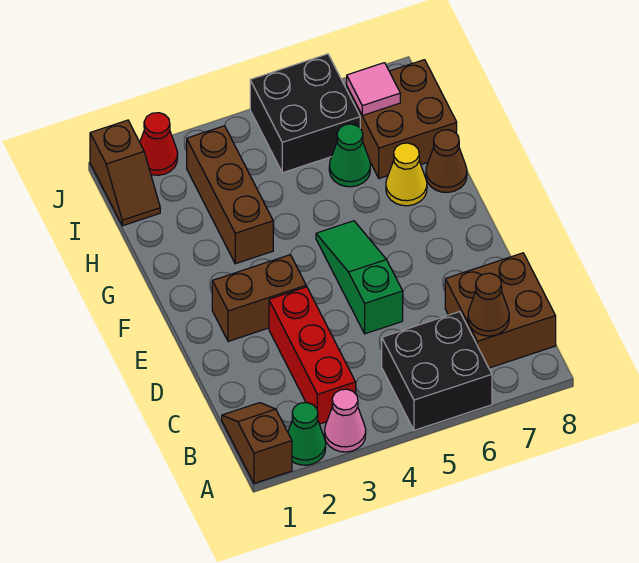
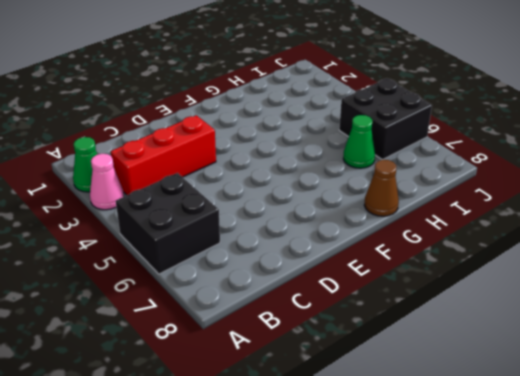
none -> brown slope A1:B1 level 1 top A
none -> brown brick B7:C8 level 1
none -> green slope D5:F5 level 1 top D

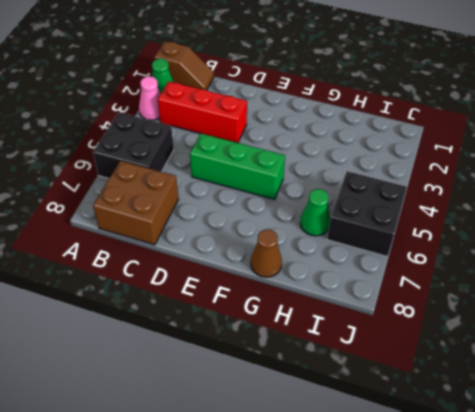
green brick D5:F5 level 1 -> green slope D5:F5 level 1 top D
none -> brown brick E2:E3 level 1
none -> brown brick G3:I3 level 1
none -> yellow cone G7 level 1

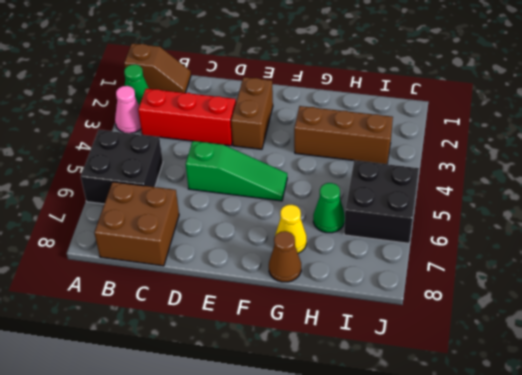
none -> brown brick H7:I8 level 1
none -> brown slope I1:J1 level 1 top J
none -> red cone J2 level 1

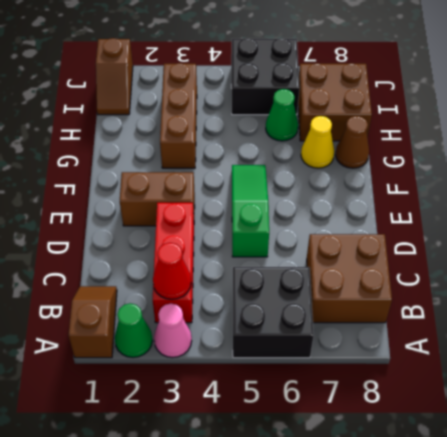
red cone B3 level 2 -> red cone J2 level 1
none -> brown cone B7 level 2
none -> pink tile I7 level 2

